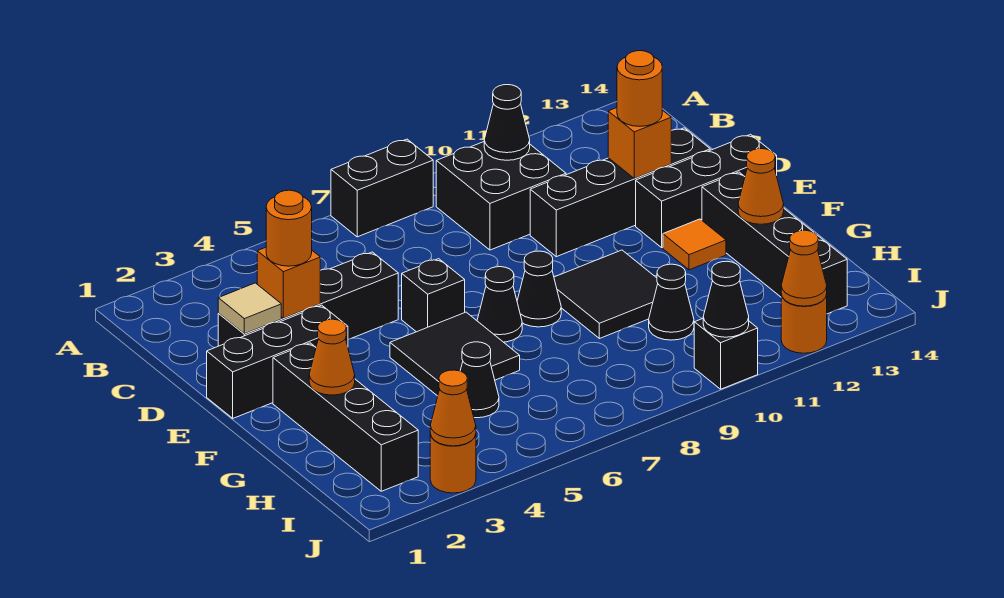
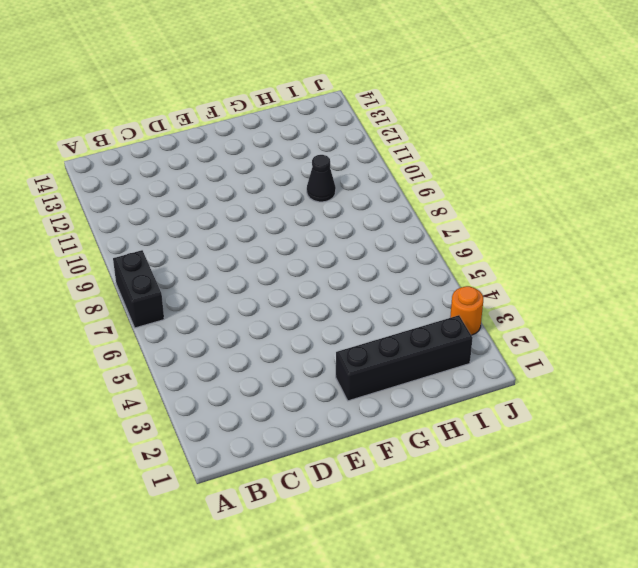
none -> black brick B9:C10 level 1
none -> black brick D2:D5 level 1
none -> black brick D10:D13 level 1
none -> black brick E1:E3 level 1

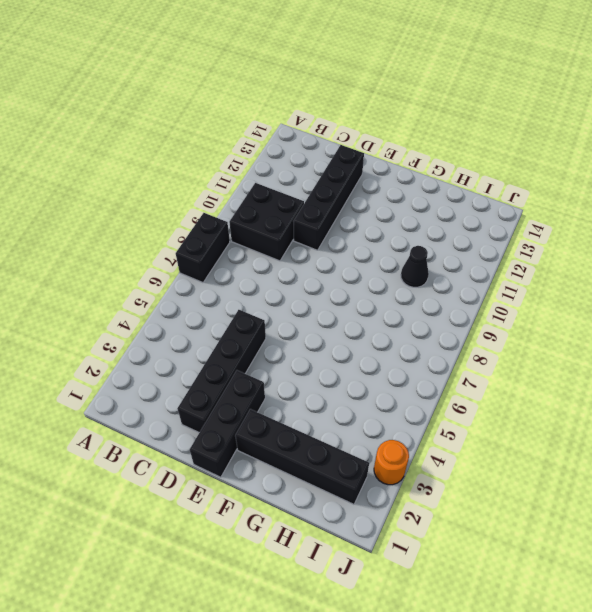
none -> black brick E6 level 1
none -> black brick E12:E14 level 1
none -> black tile F5:G6 level 1
none -> black cone F7 level 1

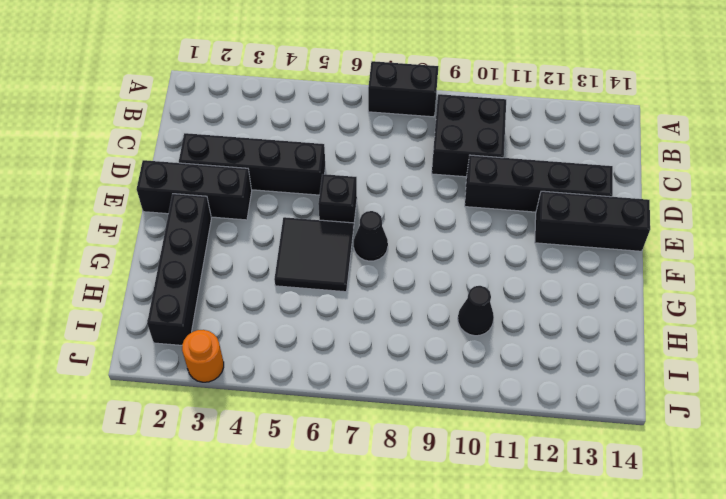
none -> black cone F8 level 1
none -> black tile F9:G10 level 1
none -> orange tile F12 level 1
none -> black brick F13:I13 level 1

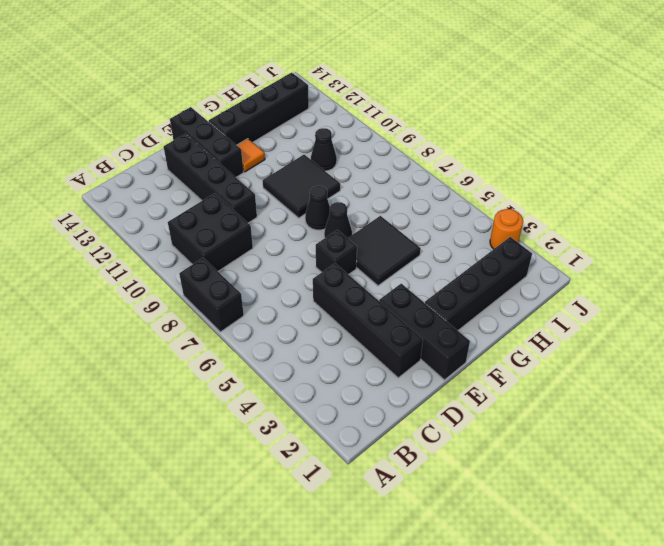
none -> black cone H5 level 1
none -> black brick J10 level 1
none -> orange round brick J12 level 1
none -> black cone B10 level 2

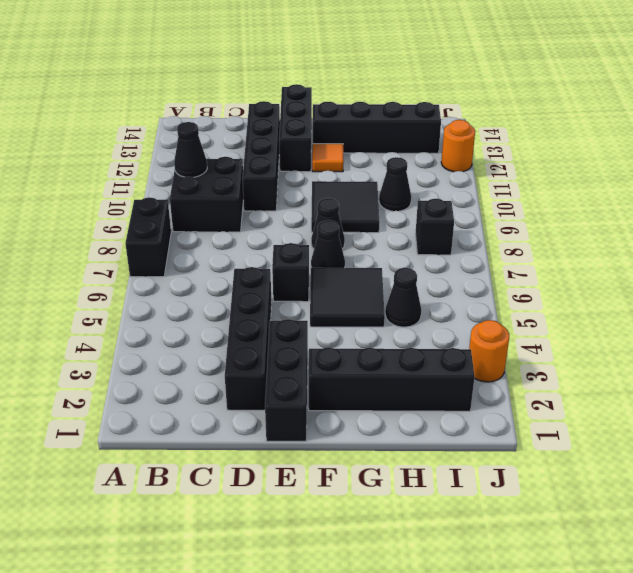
black brick I8 level 1 -> black brick J10 level 1
none -> tan tile D2 level 2
none -> orange brick D3 level 2
none -> orange brick D12 level 2
none -> orange cone G2 level 2

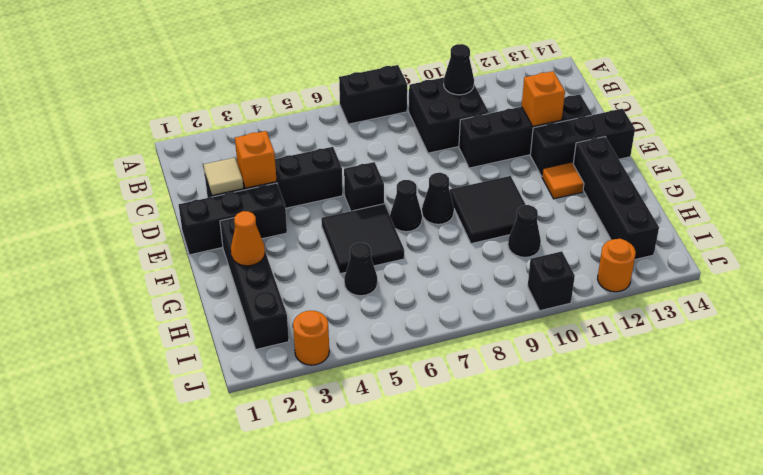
none -> orange cone G13 level 2
none -> orange cone J3 level 2
none -> black cone J10 level 2
none -> orange cone J12 level 2

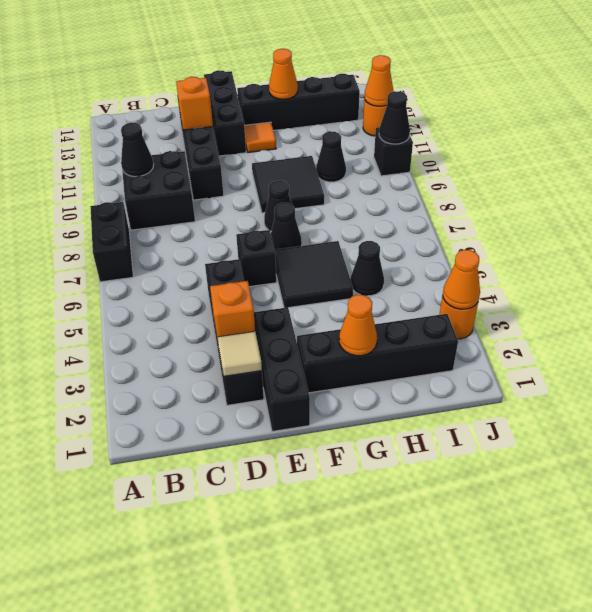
none -> orange round brick D3 level 3
none -> orange round brick D12 level 3

